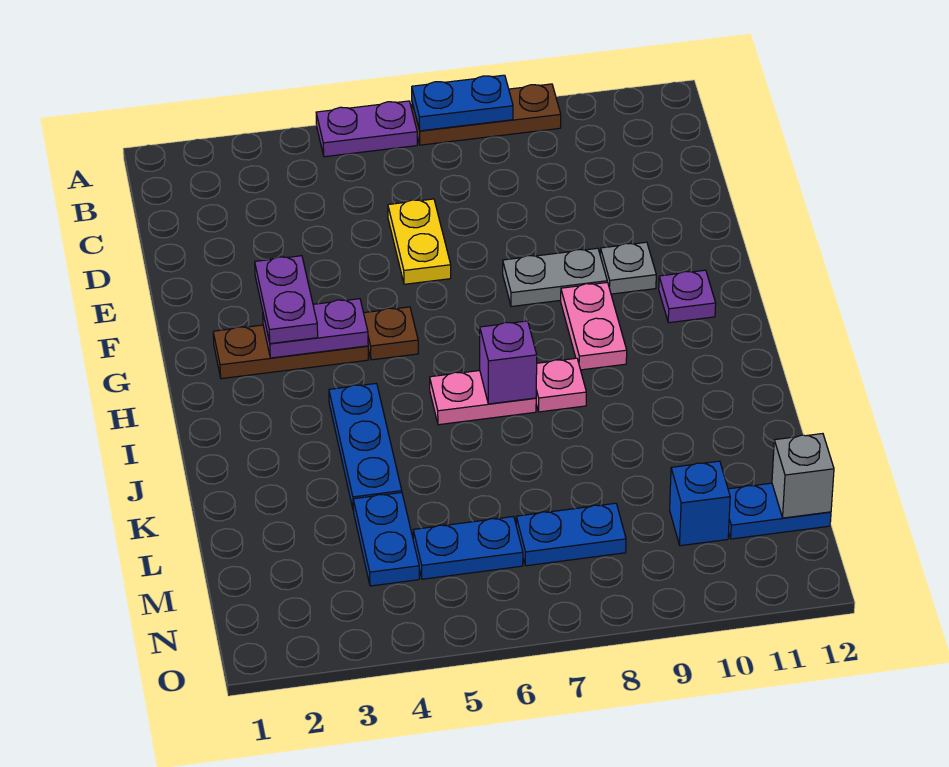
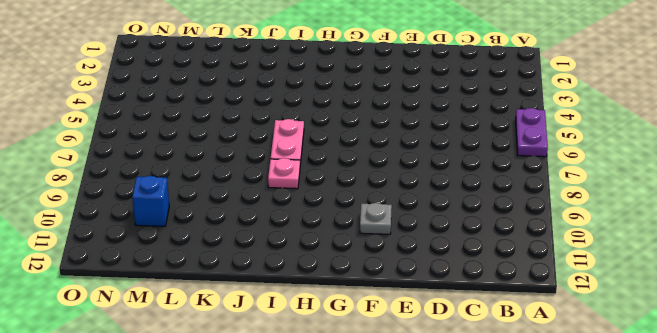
none -> brown plate A7:A9 level 1
none -> yellow plate D6:E6 level 1
none -> grey plate F8:F9 level 1

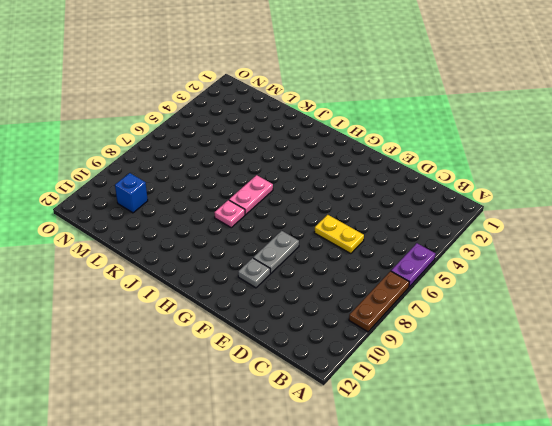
none -> brown plate G2:G4 level 1
none -> brown plate G5 level 1
none -> pink plate G9:H9 level 1

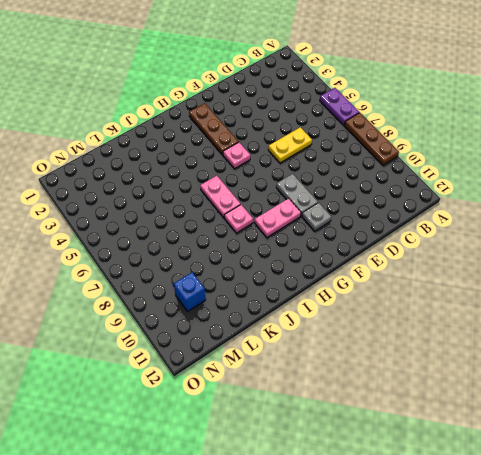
pink plate G5 level 1 -> brown plate G5 level 1
none -> purple plate G11 level 1
none -> blue plate I4:K4 level 1
none -> blue plate L4:M4 level 1

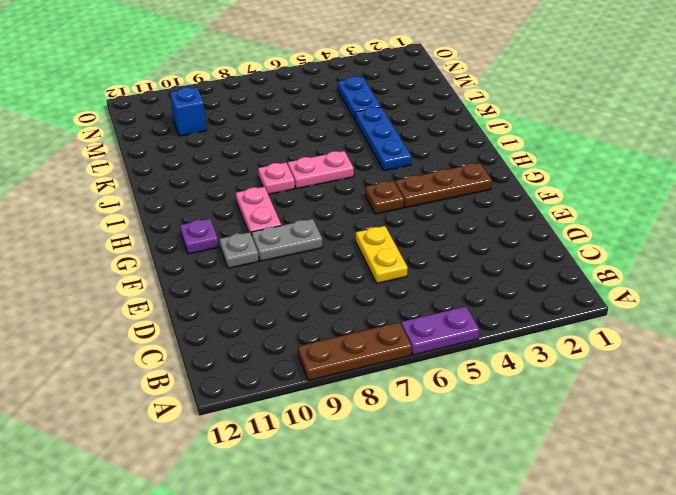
none -> blue plate M5:M6 level 1
none -> blue plate M7:M8 level 1
none -> blue plate M11:M12 level 1

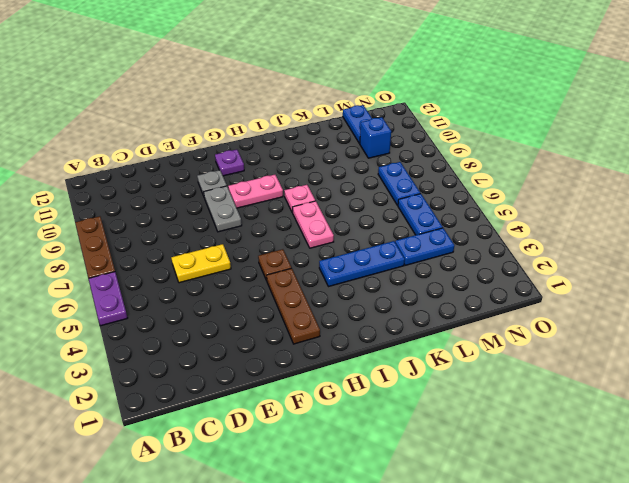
none -> blue plate A7:A8 level 2
none -> purple plate G3:G4 level 2
none -> purple brick I7 level 2

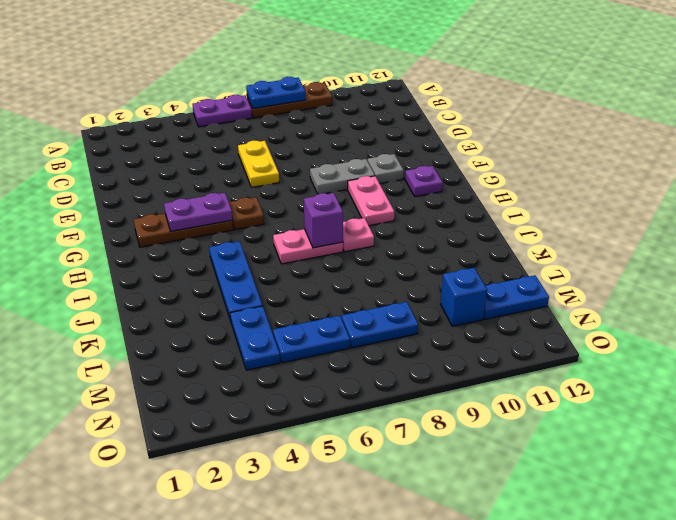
none -> grey brick M12 level 2
none -> purple plate F3:G3 level 3

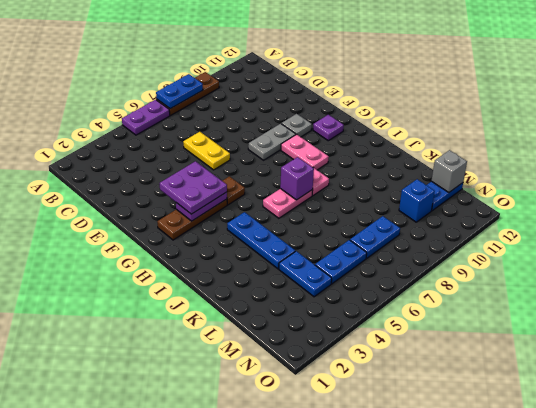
purple plate F3:G4 level 3 -> purple plate F3:G3 level 3

